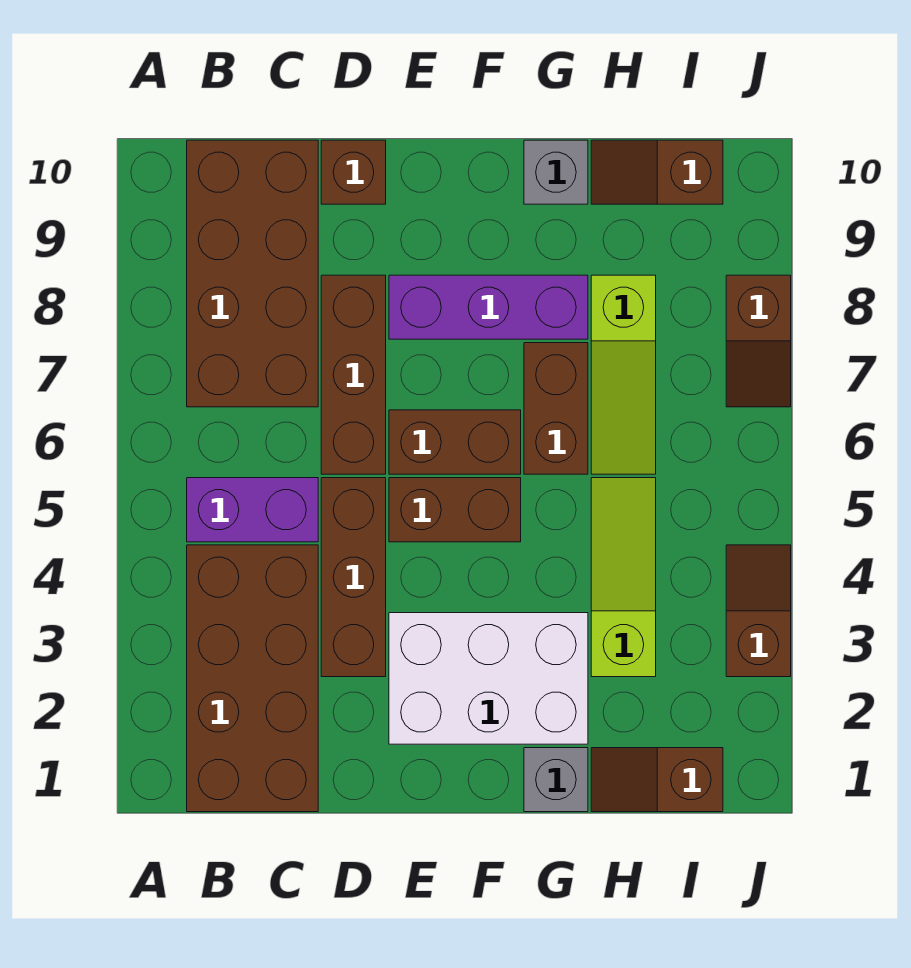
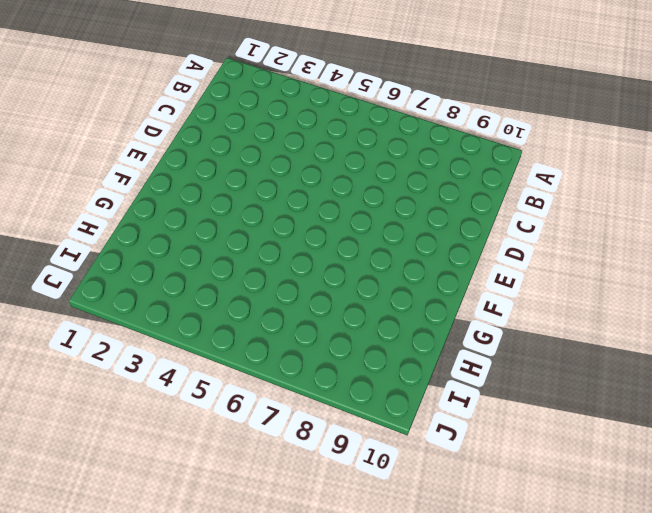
none -> brown brick B1:C4 level 1
none -> purple brick B5:C5 level 1
none -> brown brick B7:C10 level 1

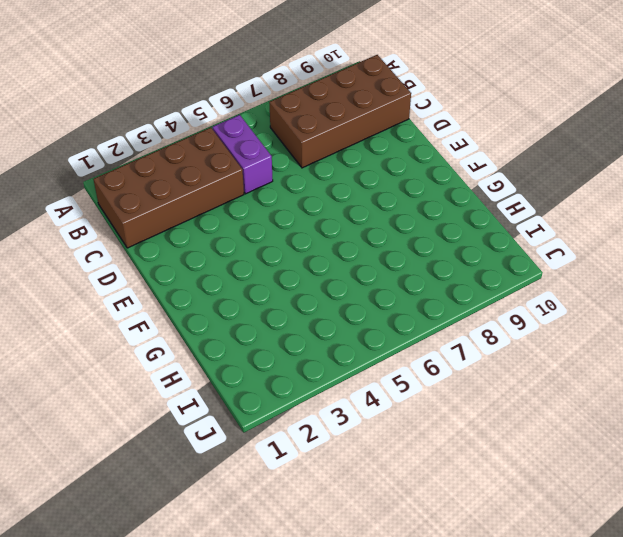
none -> brown brick D3:D5 level 1
none -> brown brick D6:D8 level 1
none -> brown brick D10 level 1

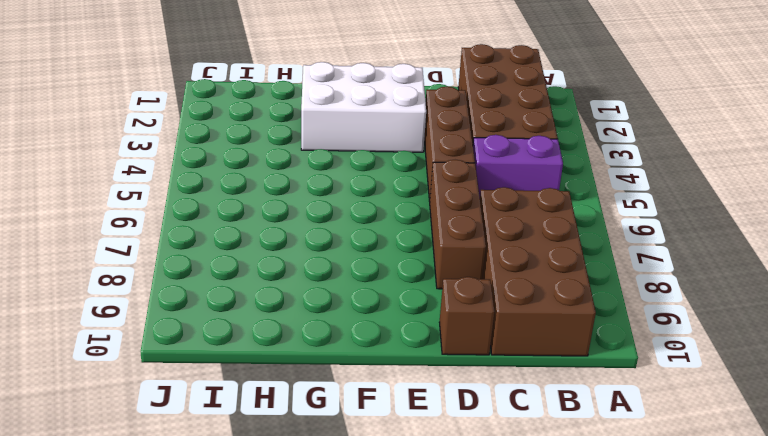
none -> brown brick E5:F5 level 1
none -> brown brick E6:F6 level 1
none -> purple brick E8:G8 level 1

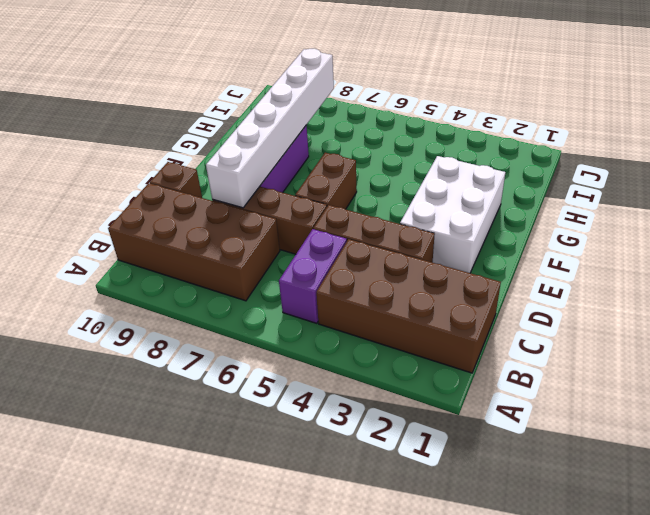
white brick D8:I8 level 2 -> none
none -> brown brick E5:F5 level 1
none -> grey brick G1 level 1
none -> brown brick G6:G7 level 1

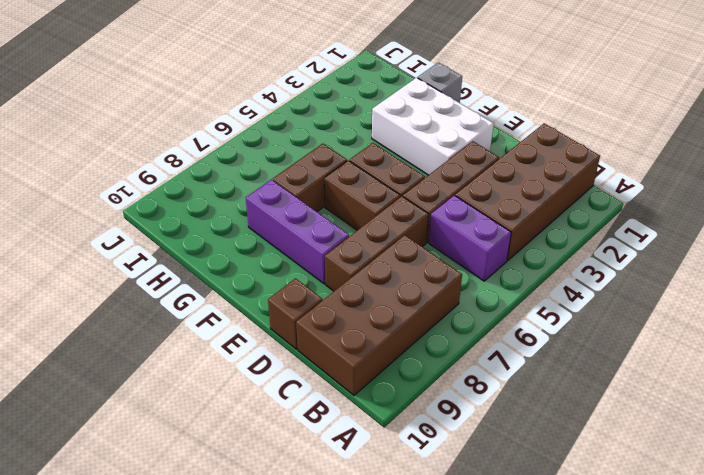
none -> grey brick G10 level 1
none -> brown slope H1:I1 level 1 top I
none -> lime slope H3:H5 level 1 top 3

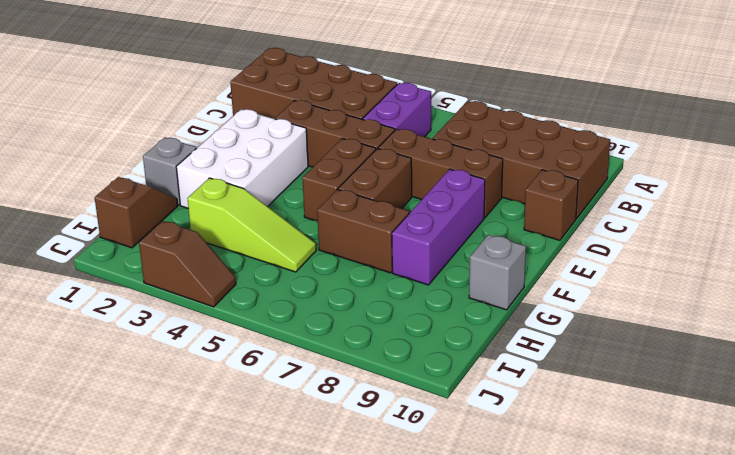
none -> lime slope H6:H8 level 1 top 8
none -> brown slope H10:I10 level 1 top I
none -> brown slope J7:J8 level 1 top 8

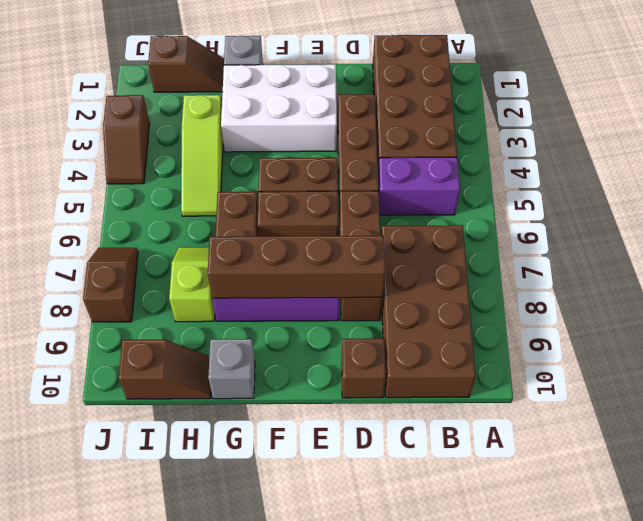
brown brick D8:G8 level 2 -> none
lime slope H7:H8 level 1 top 8 -> lime slope H6:H8 level 1 top 8

